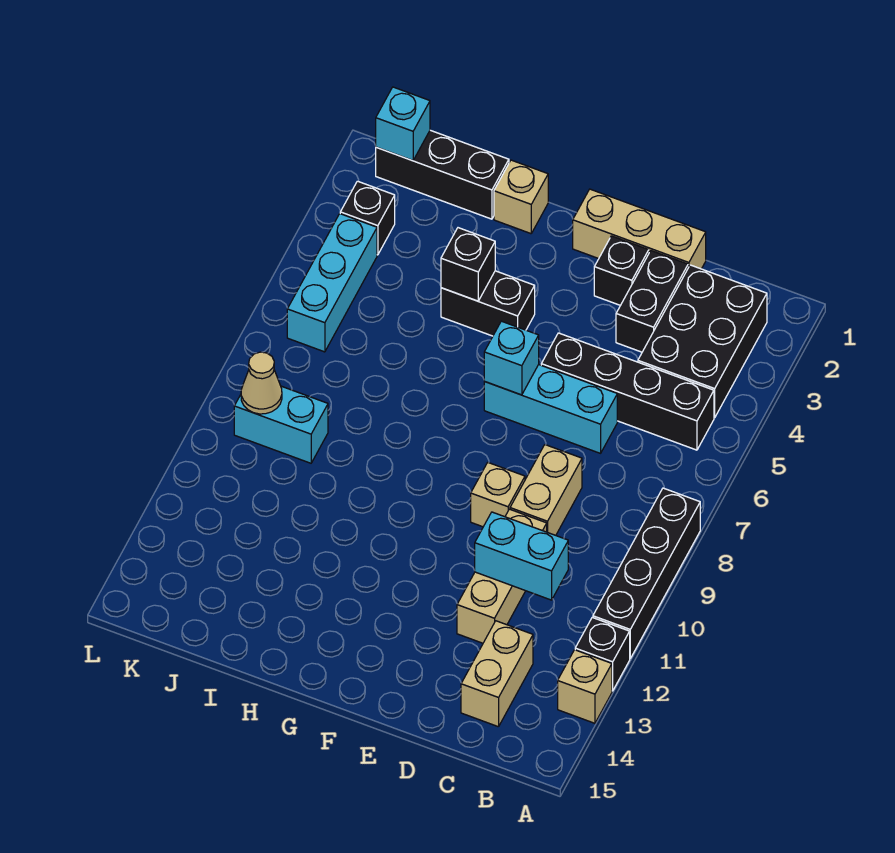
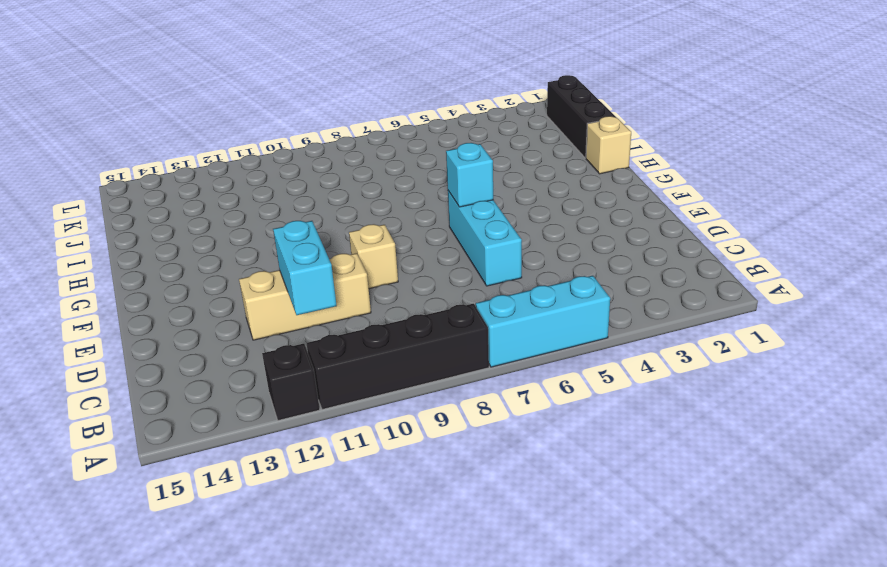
cyan brick A5:A7 level 1 -> cyan brick K4:K6 level 1
none -> tan brick A13 level 1
none -> black brick B2:C4 level 1
none -> black brick B5:E5 level 1

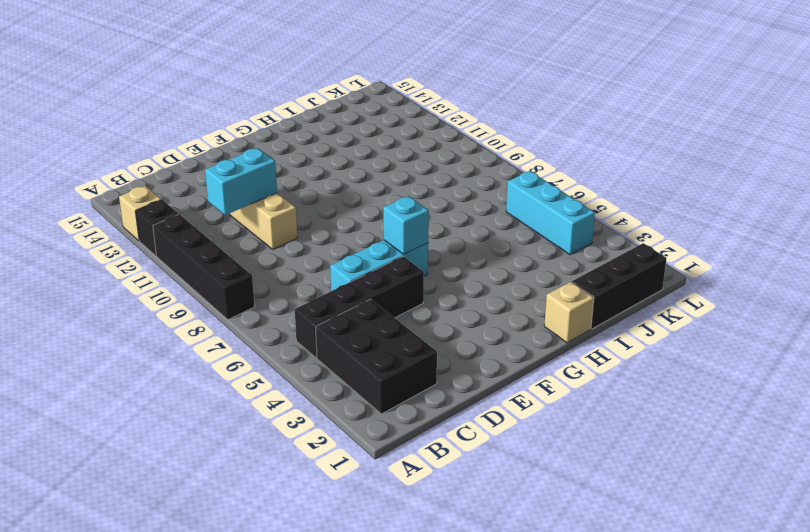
none -> tan brick C13:C14 level 1
none -> tan brick D1:F1 level 1
none -> black brick D2:D3 level 1

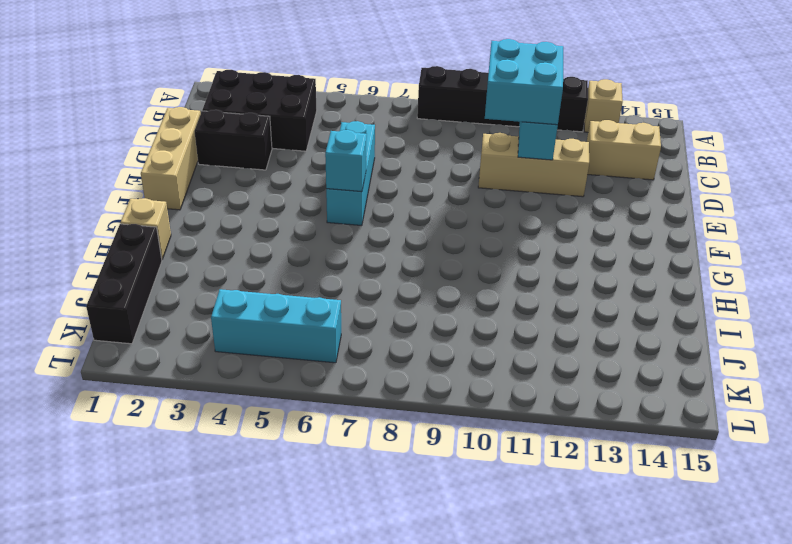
cyan brick C10:D11 level 3 -> none
none -> black brick B5:E5 level 1
none -> tan brick D8:D9 level 1
none -> black brick E2 level 1

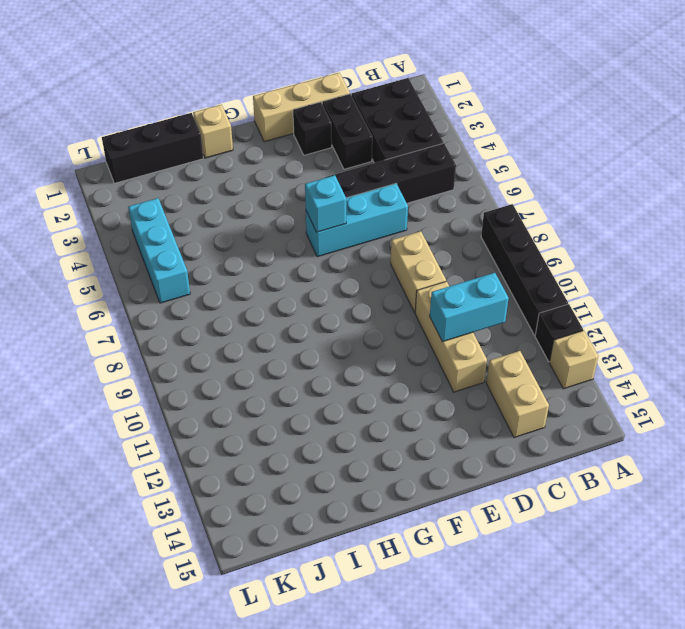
none -> tan brick E9 level 1
none -> black brick G4:H4 level 1
none -> cyan brick J9:K9 level 1

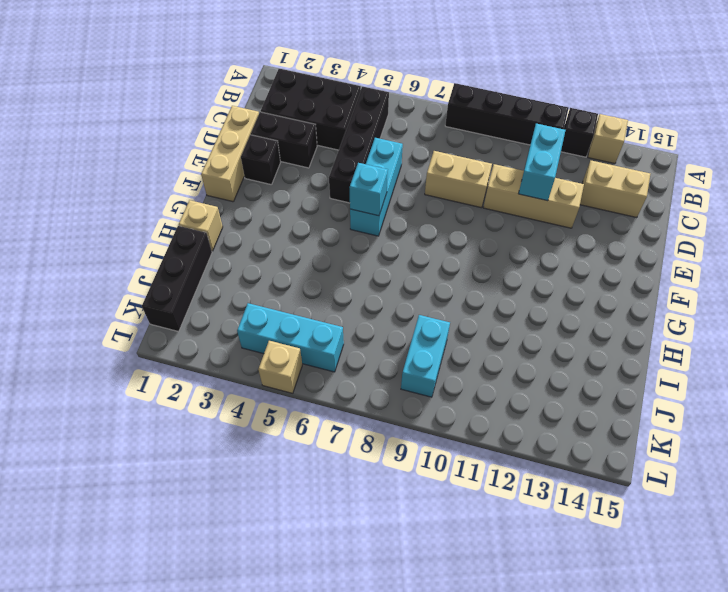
tan brick L5 level 1 -> tan brick E9 level 1
none -> black brick G4:H4 level 1
none -> black brick K3 level 1
none -> black brick H4 level 2

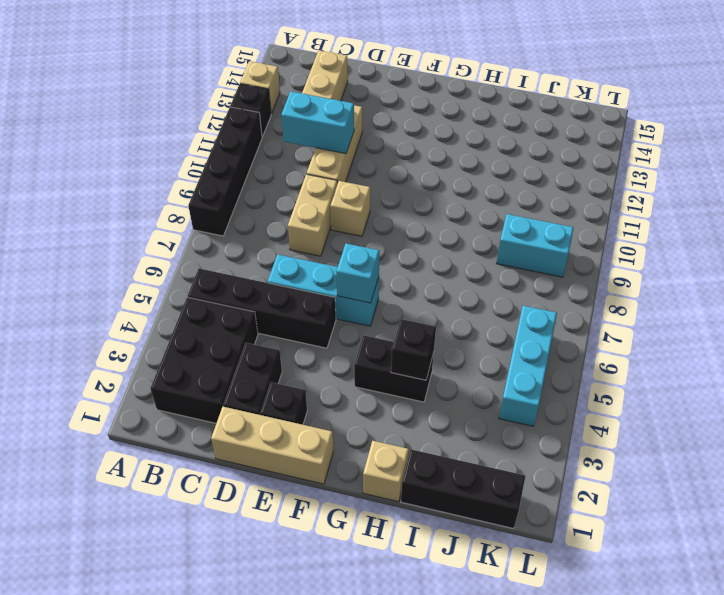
none -> black brick K3 level 1
none -> cyan brick K1 level 2
none -> tan cone K9 level 2

